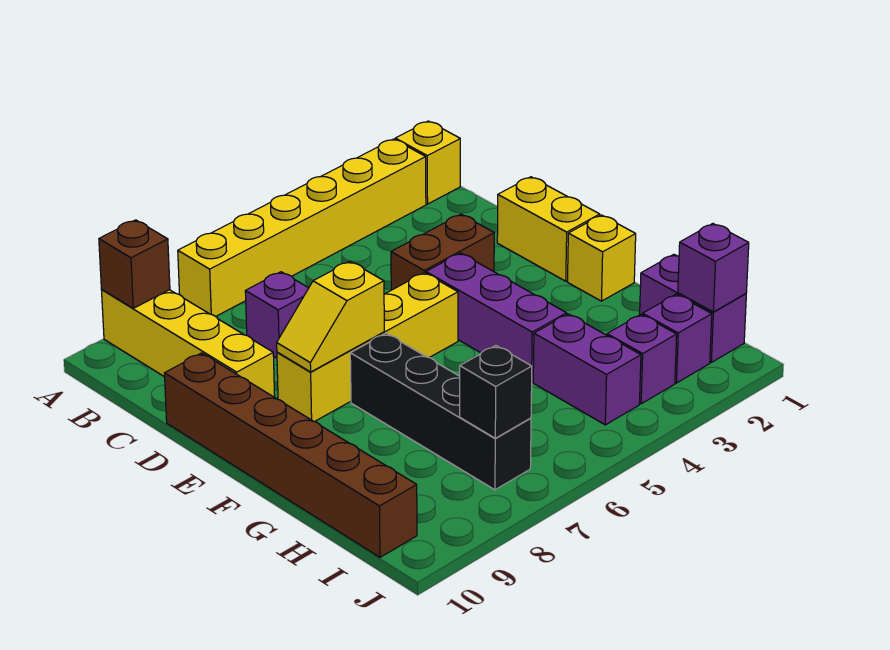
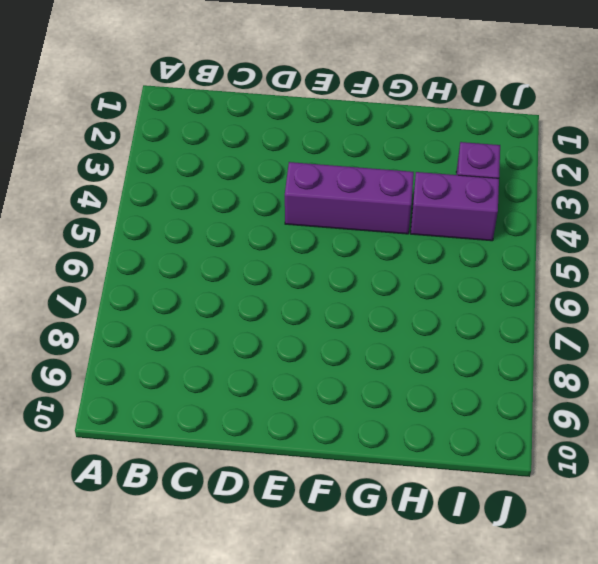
none -> yellow brick A1 level 1
none -> yellow brick A2:A7 level 1
none -> yellow brick A9:D9 level 1

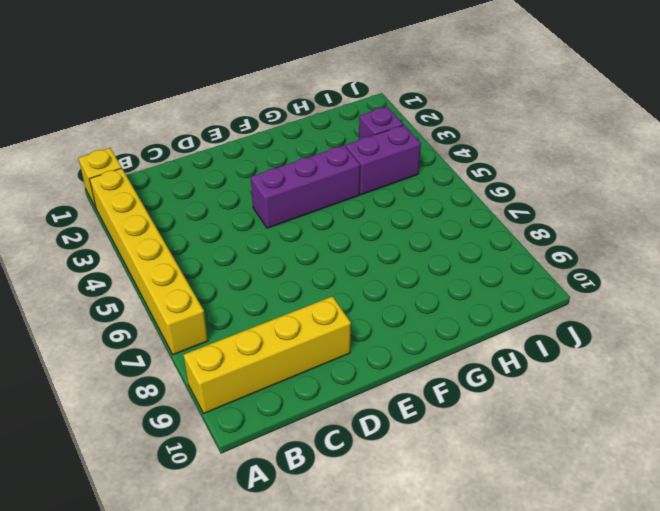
none -> purple brick C7 level 1
none -> yellow brick D1:E1 level 1
none -> brown brick D3:D4 level 1

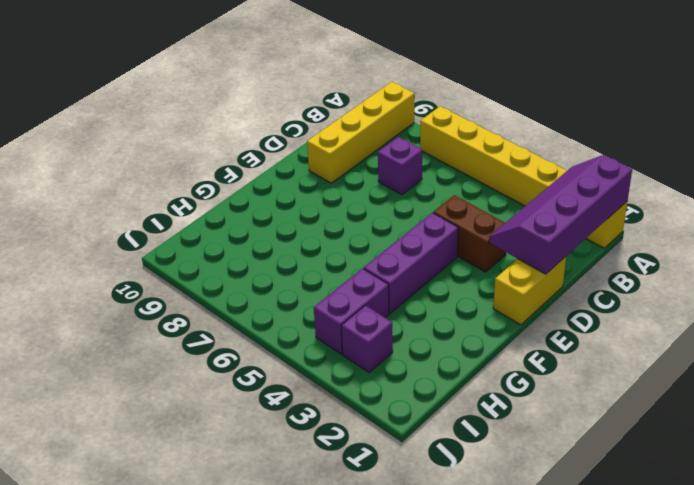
purple slope A1:D2 level 2 top 1 -> none
none -> brown brick D10:I10 level 1
none -> yellow brick E5:E8 level 1
none -> yellow brick F1 level 1

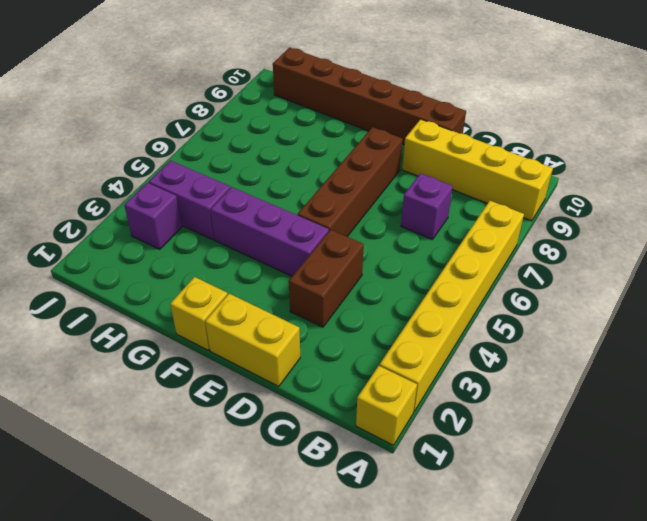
brown brick E5:E8 level 1 -> yellow brick E5:E8 level 1
none -> black brick F7:I7 level 1
none -> purple brick H1:I1 level 1
none -> purple brick I2 level 1

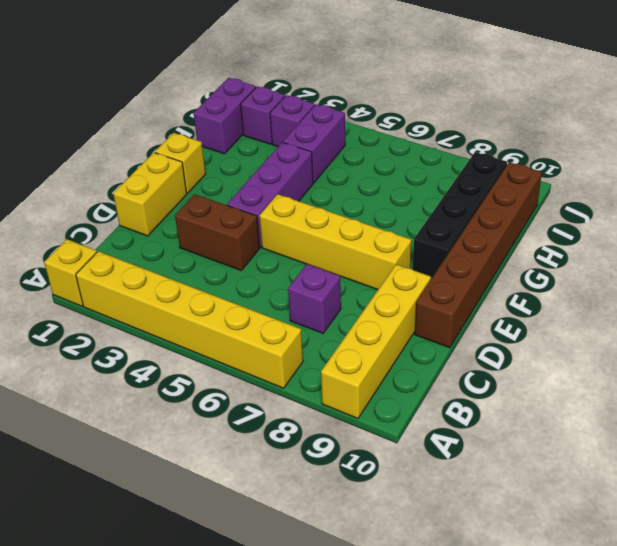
black brick F9:I9 level 1 -> black brick F7:I7 level 1
none -> brown brick A9 level 2
none -> yellow slope E7:E8 level 2 top 7
none -> purple brick I1 level 2

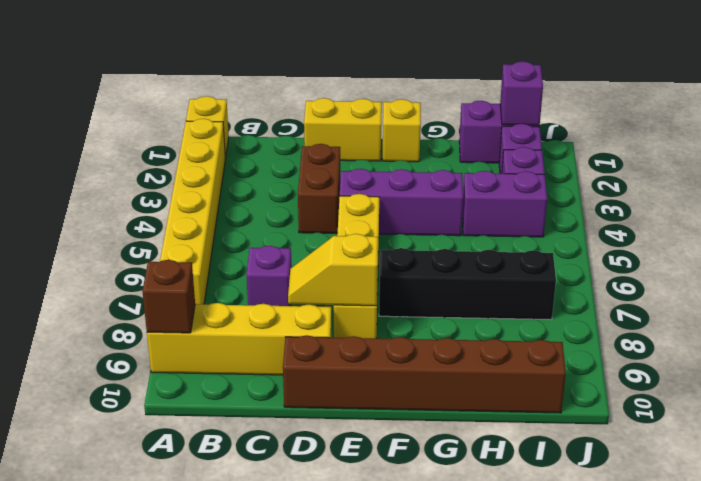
yellow slope D8:E8 level 2 top E -> yellow slope E7:E8 level 2 top 7
none -> black brick I7 level 2

